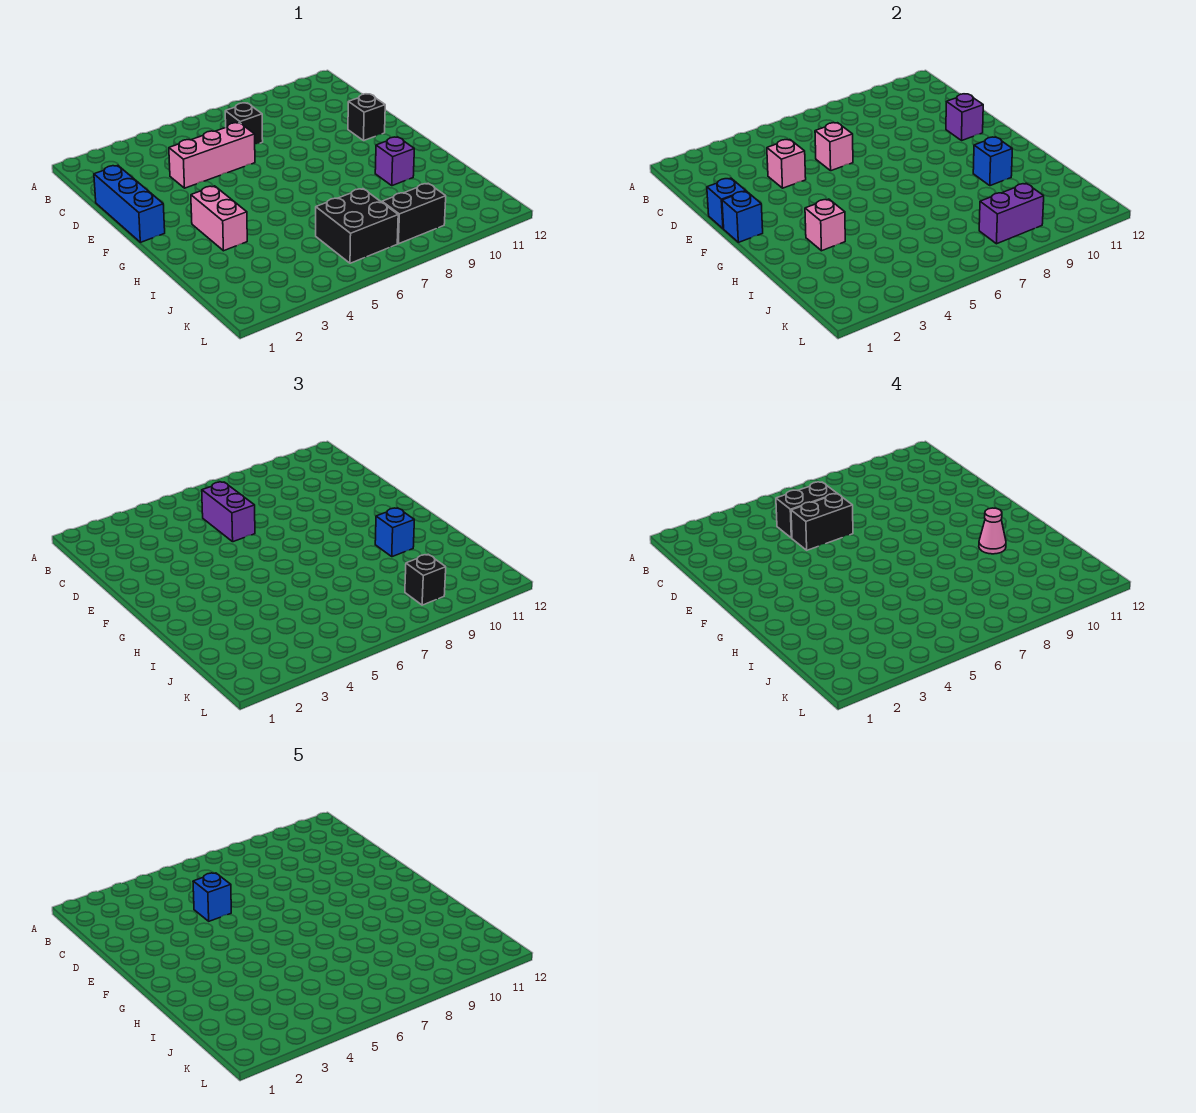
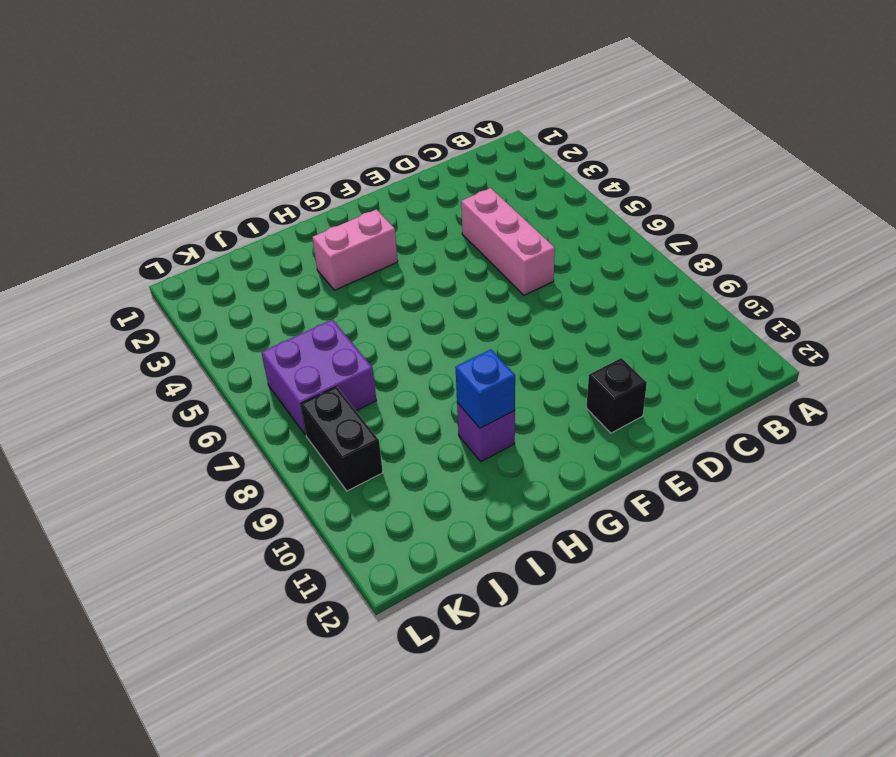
purple brick J6:K7 level 1 -> black brick J6:K7 level 1
none -> black brick C7 level 1
none -> blue brick D1:F1 level 1
none -> pink brick D4 level 2

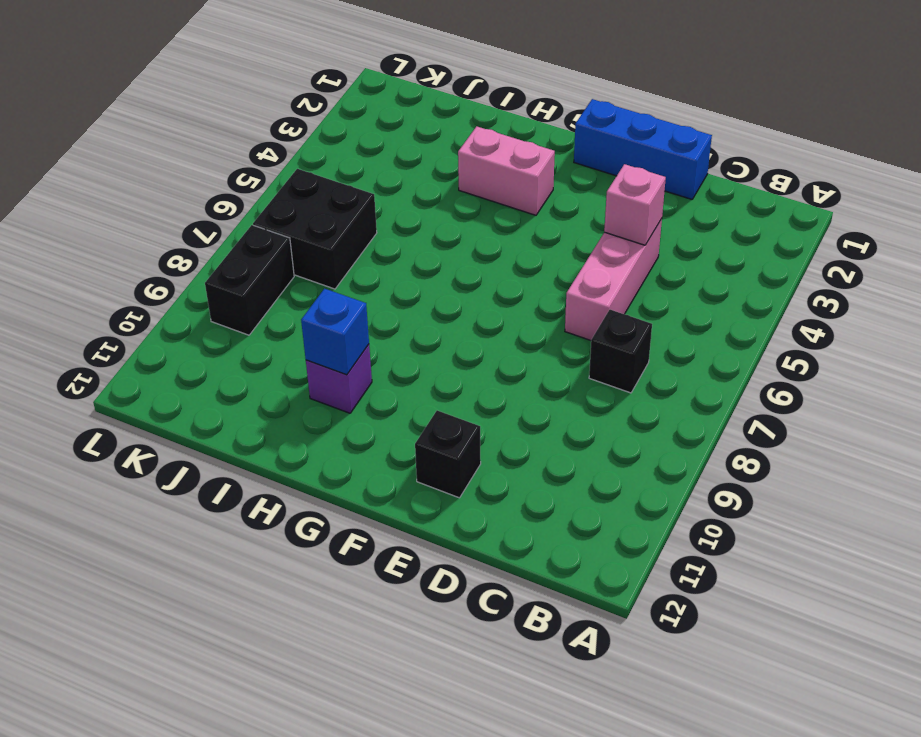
none -> pink brick D6 level 2
none -> blue brick E1 level 2
none -> purple brick E11 level 2

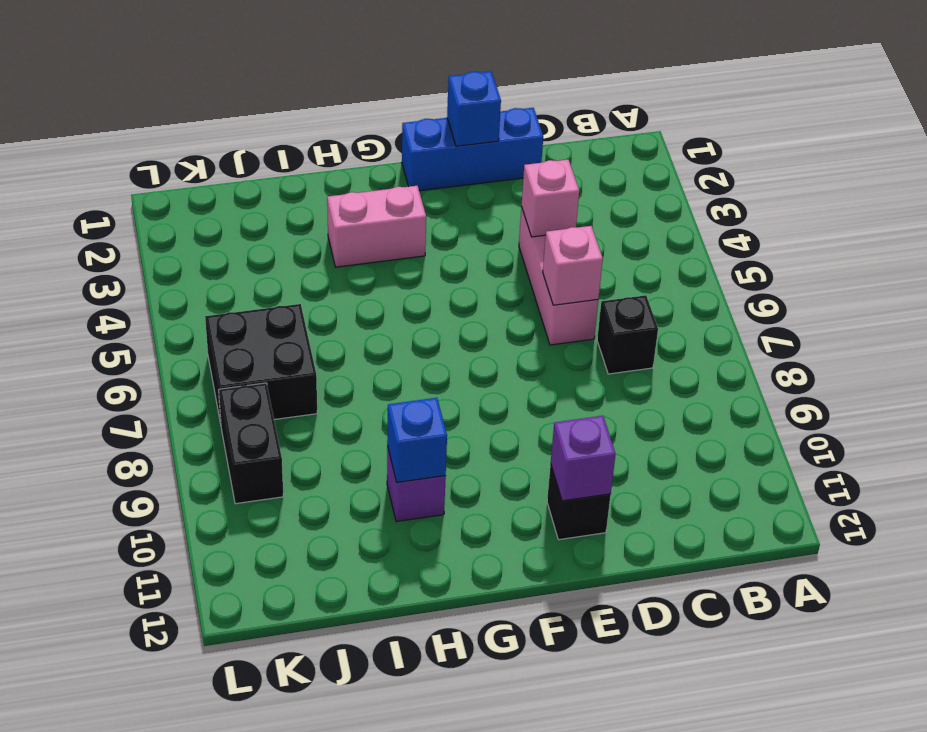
none -> blue brick F1 level 2
none -> pink brick H3 level 2
none -> purple brick K8:K9 level 2

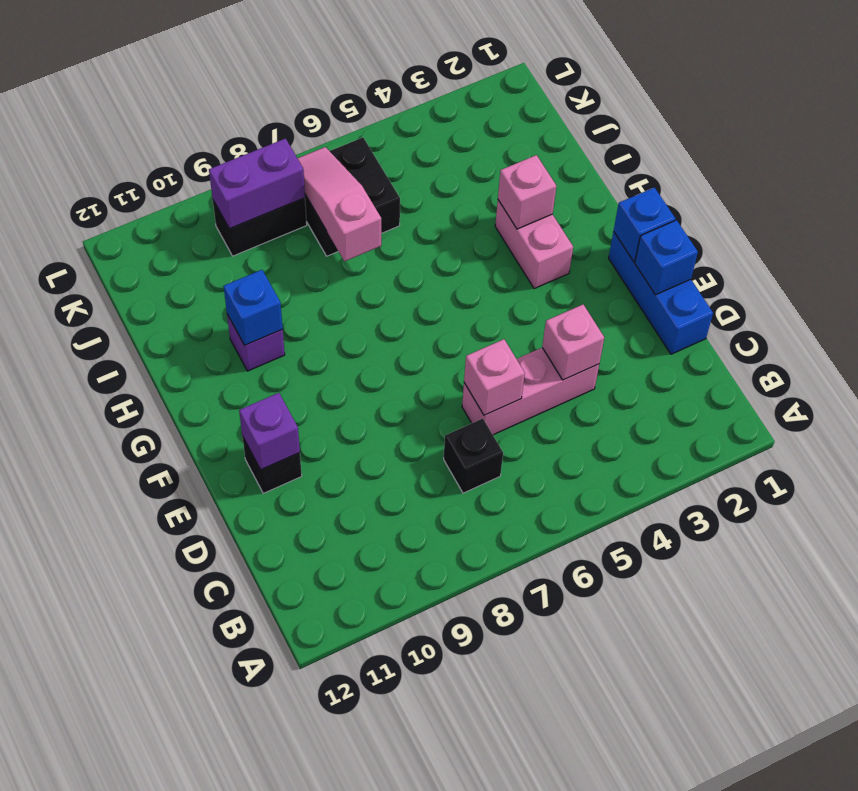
pink slope I7:K7 level 2 top I -> none
none -> purple brick C6:D6 level 3
none -> blue brick H10 level 3
none -> black brick K9 level 3

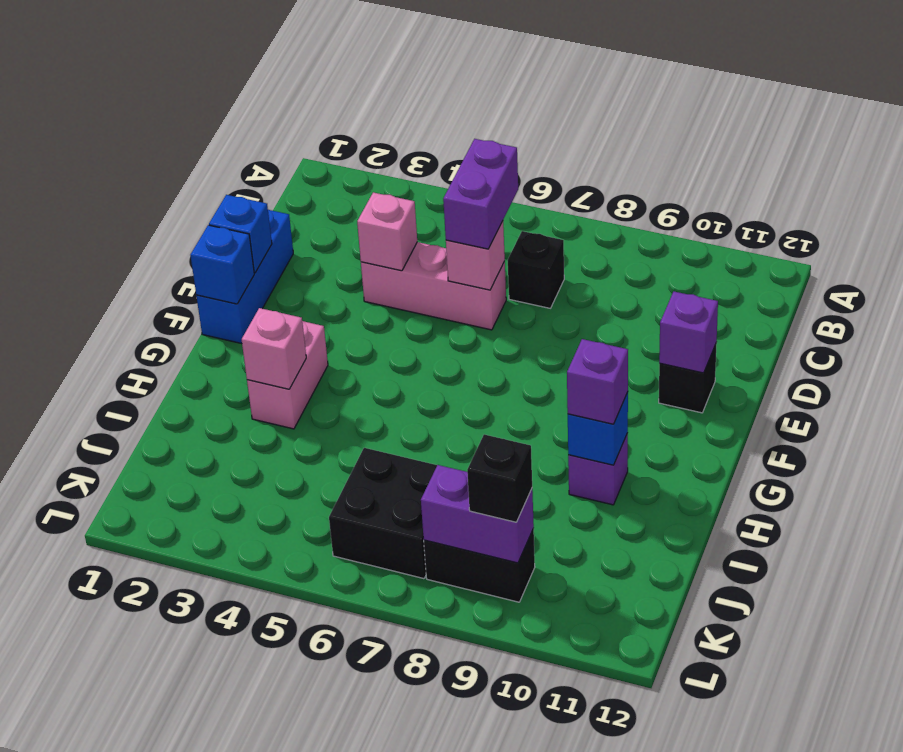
purple brick H10 level 3 -> blue brick H10 level 3
none -> black brick C5:C6 level 4
none -> black brick D5:D6 level 4
none -> pink cone H10 level 4

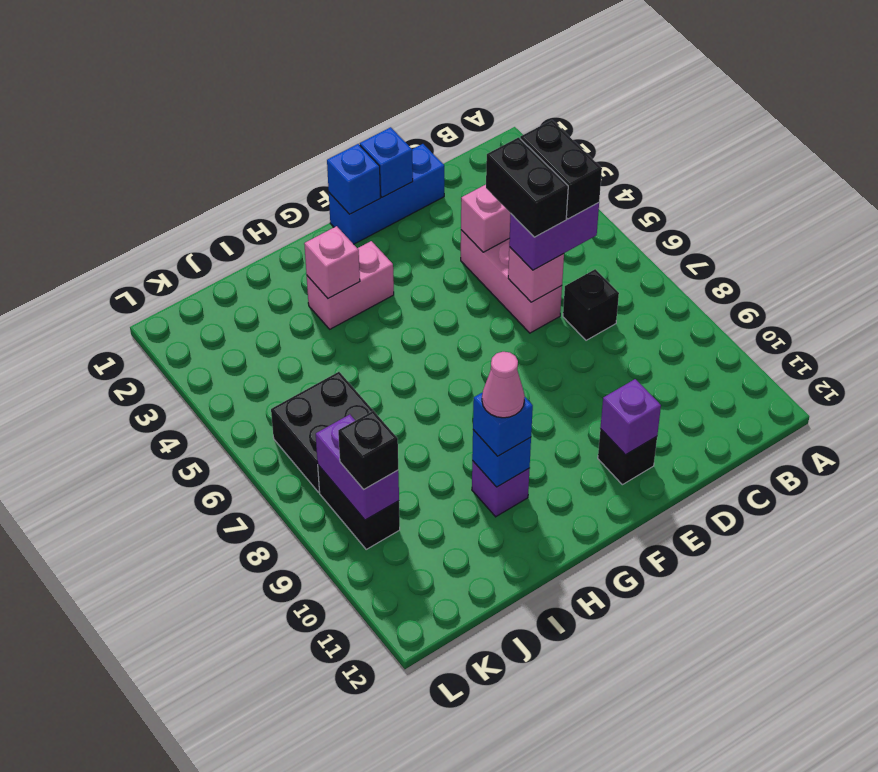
none -> blue brick D5 level 5

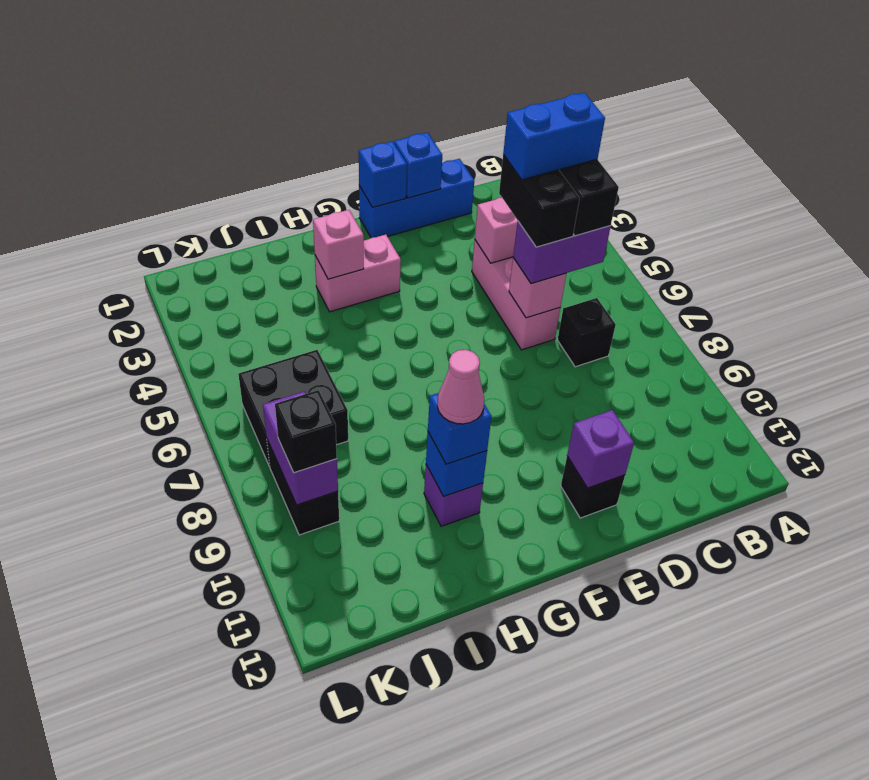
blue brick C5:D5 level 5 -> blue brick D5 level 5

